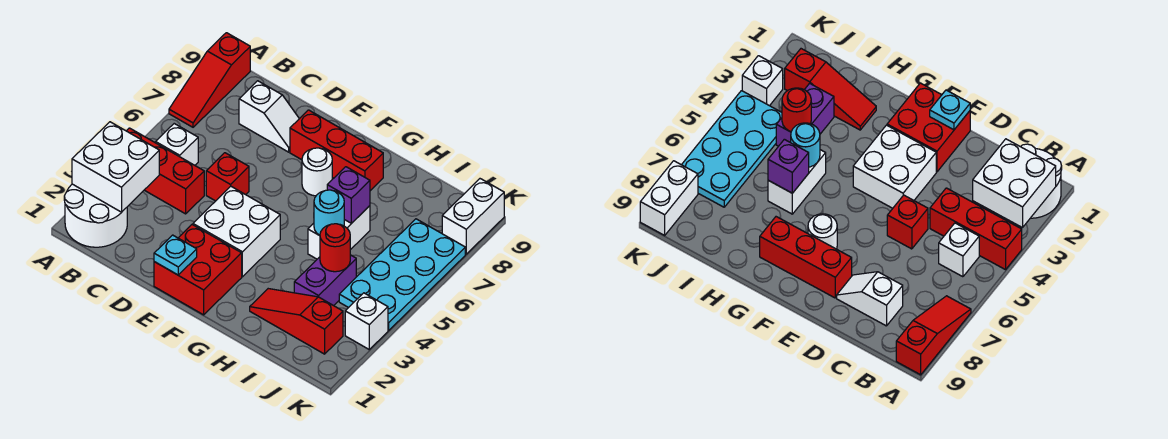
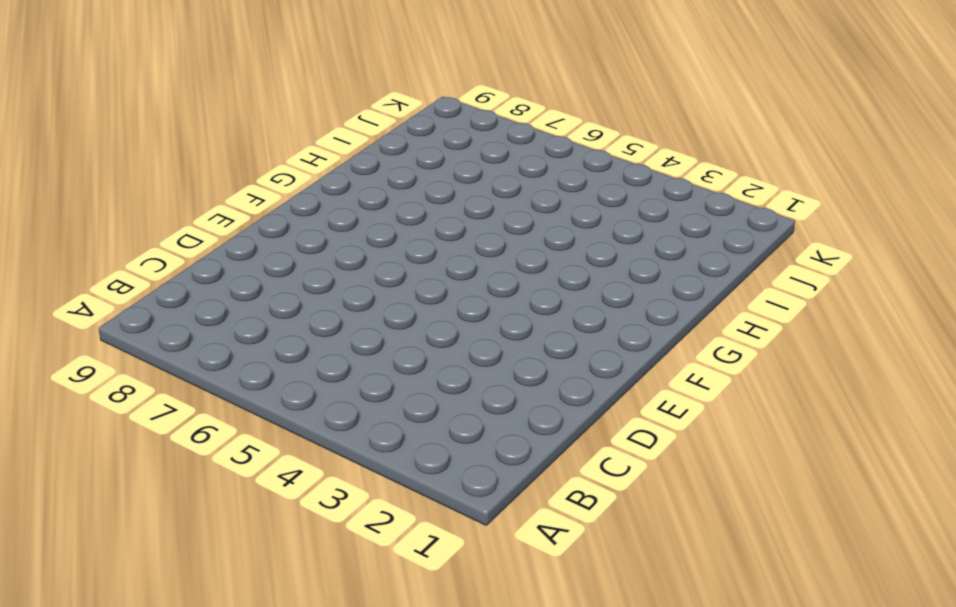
none -> white round brick A1:B2 level 1
none -> red brick A4:C4 level 1
none -> red slope A7:A9 level 1 top 9

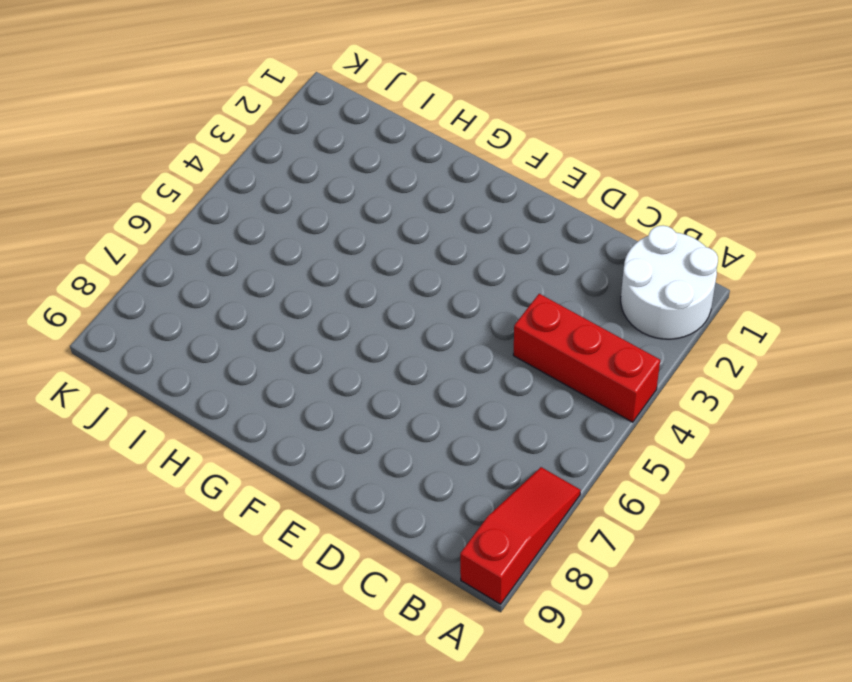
none -> white brick B5 level 1
none -> white slope C8:D8 level 1 top C
none -> red brick D5 level 1

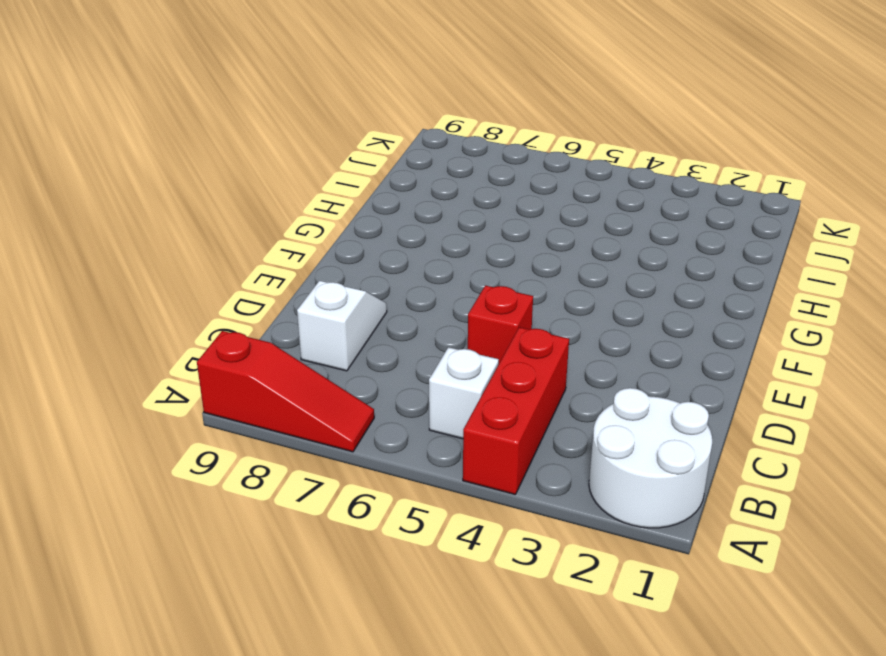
none -> red brick E1:F2 level 1
none -> white brick E3:F4 level 1
none -> red brick E8:G8 level 1

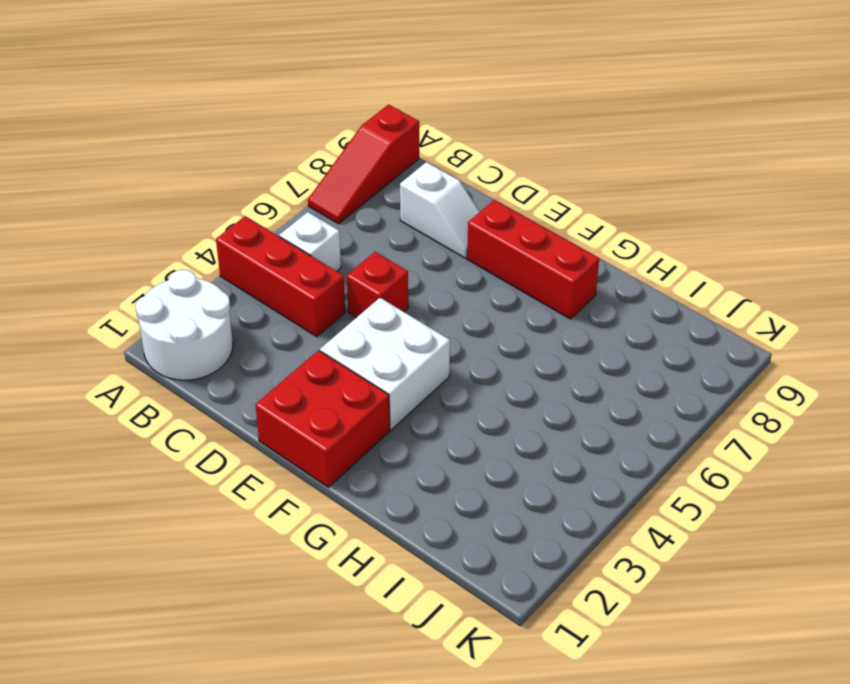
none -> white round brick F7 level 1
none -> red slope H2:J2 level 1 top J
none -> white brick H5:H6 level 1

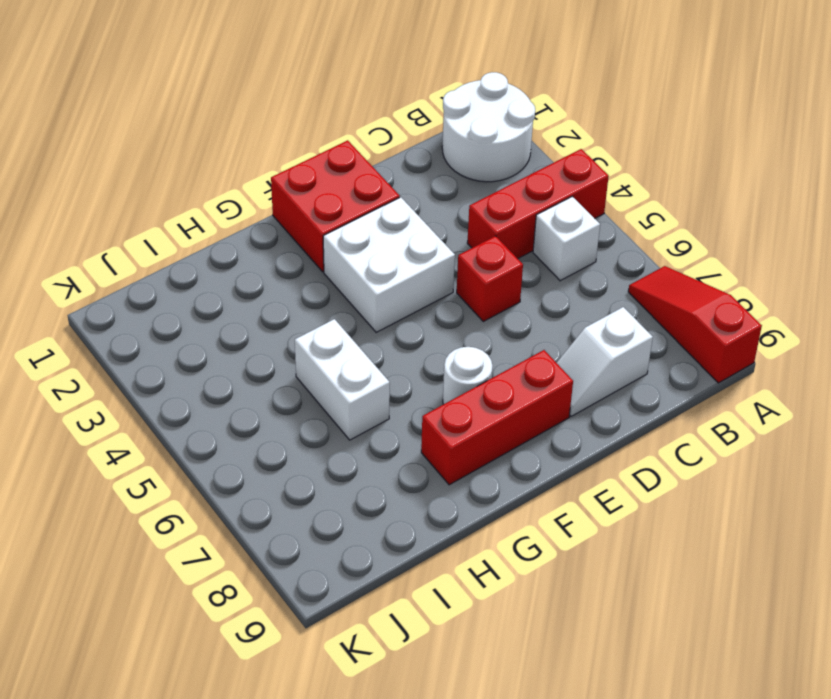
none -> red slope H2:J2 level 1 top J
none -> purple brick I3:I4 level 1
none -> cyan plate J4:K7 level 1

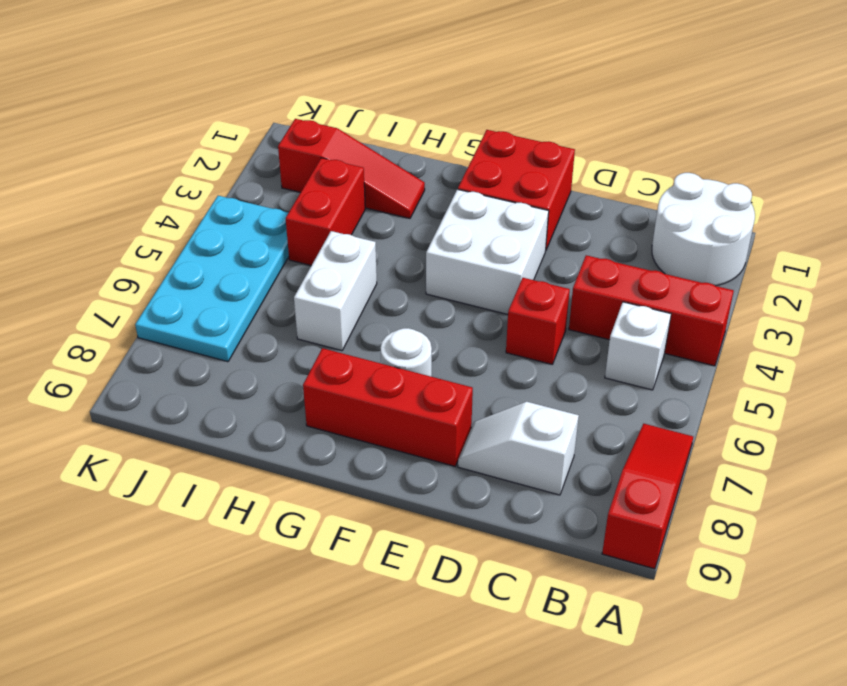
red brick I3:I4 level 1 -> purple brick I3:I4 level 1
none -> white brick K3 level 1
none -> white brick K8:K9 level 1
none -> white brick A2:B3 level 2

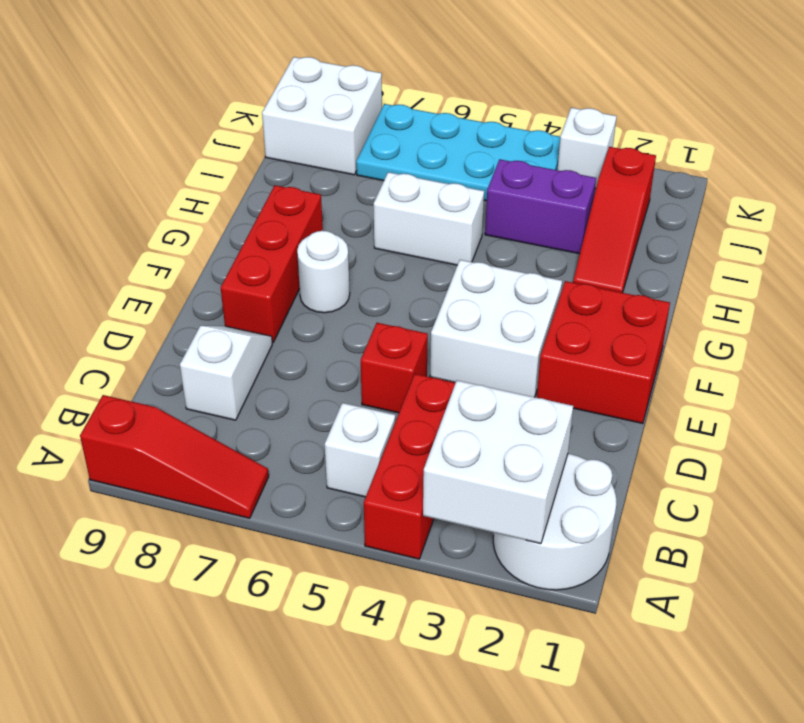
white brick J8:K9 level 1 -> white brick K8:K9 level 1
none -> cyan plate E1 level 2
none -> cyan round brick H5 level 2
none -> purple brick H6 level 2

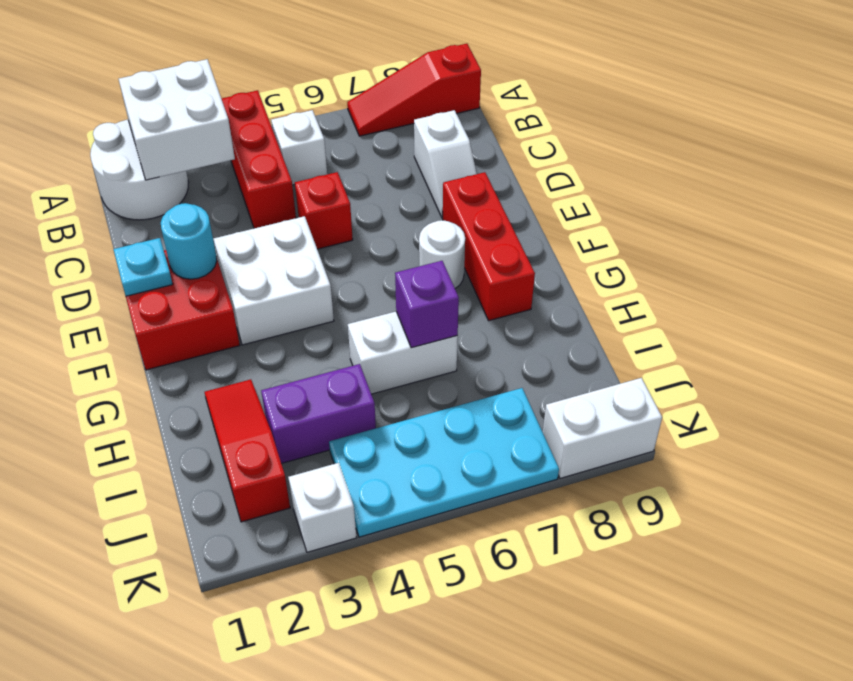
cyan round brick E2 level 2 -> cyan round brick H5 level 2
none -> red round brick I4 level 2

